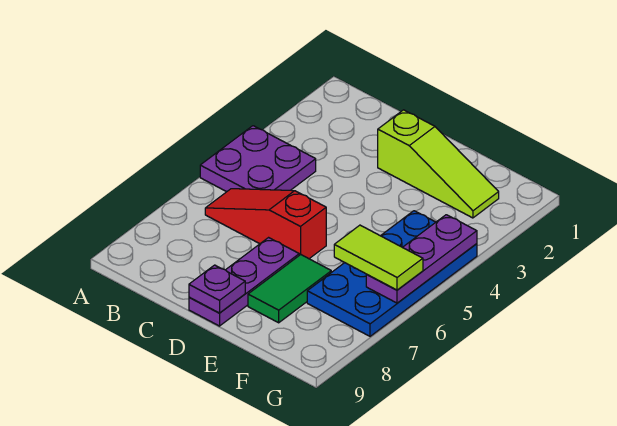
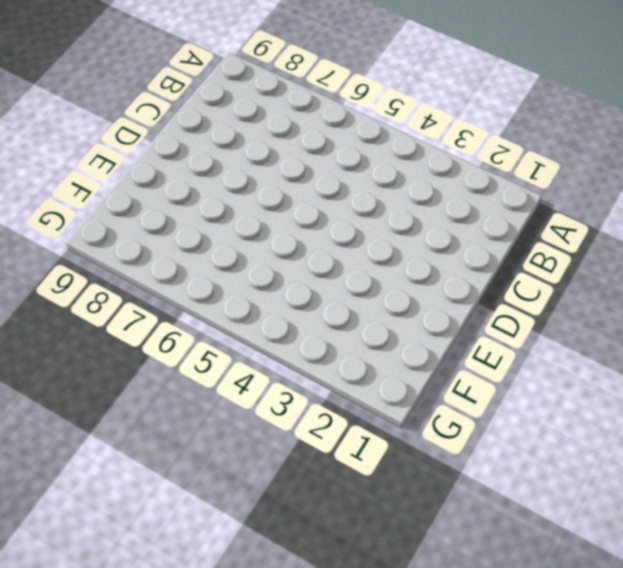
none -> purple plate A4:B5 level 1
none -> red slope B6:D6 level 1 top D

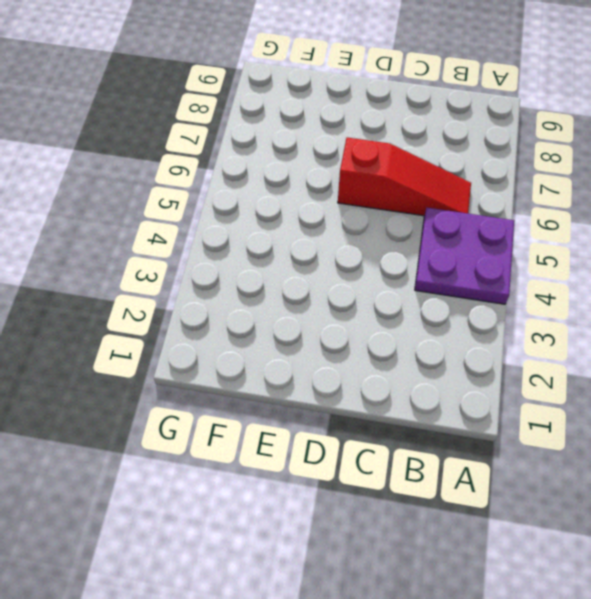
none -> lime slope D2:F2 level 1 top D
none -> purple plate D7:D9 level 1

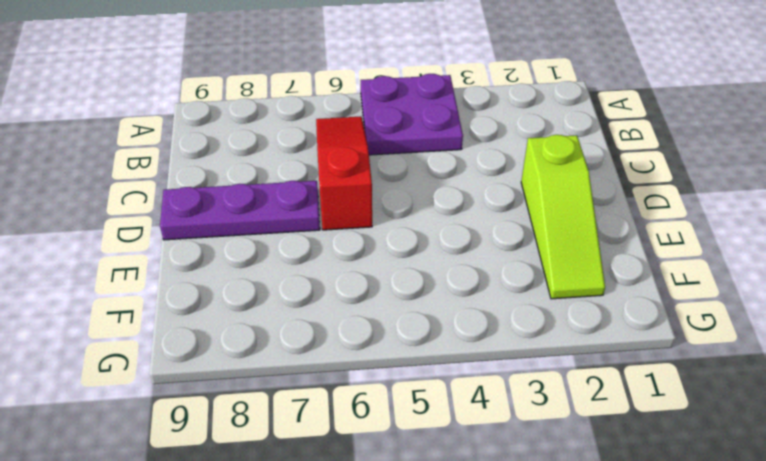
none -> green tile E7:E8 level 1
none -> blue plate F4:G7 level 1

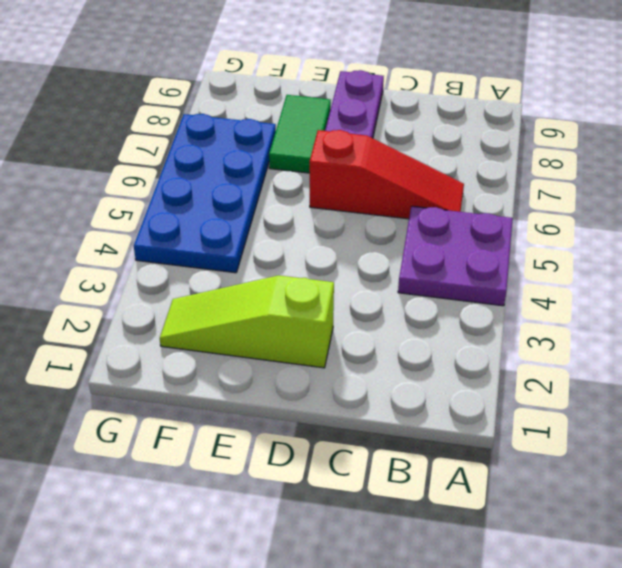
none -> purple plate D9 level 2
none -> purple plate G4:G6 level 2

